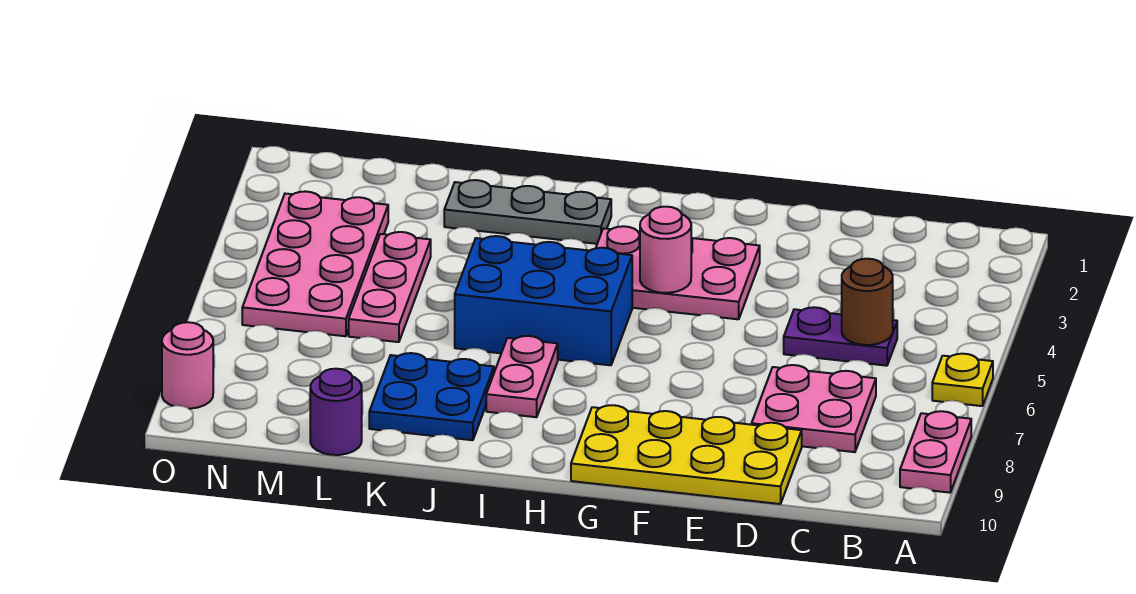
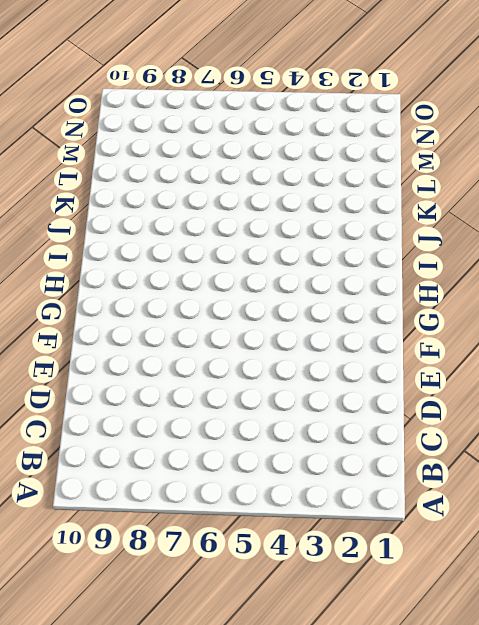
none -> yellow plate A6 level 1
none -> pink plate A8:A9 level 1
none -> purple plate C5:D5 level 1

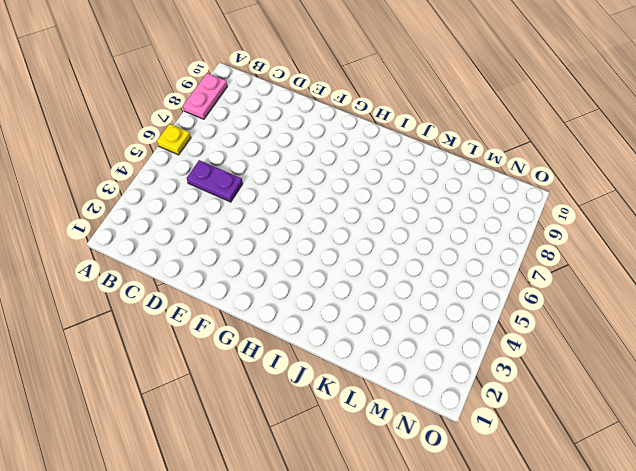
none -> pink plate C7:D8 level 1
none -> yellow plate D9:G10 level 1
none -> pink plate F3:H4 level 1

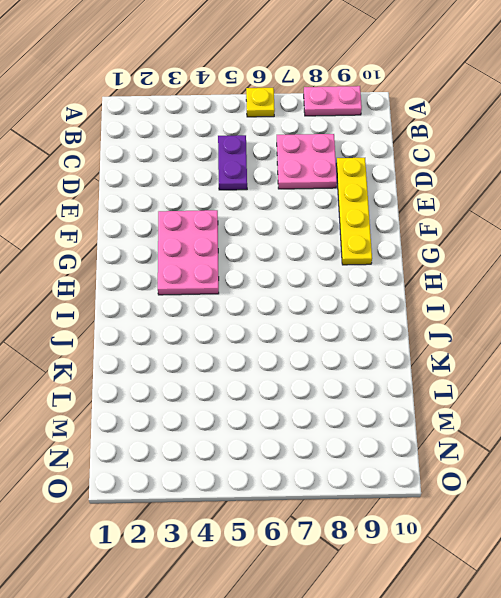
yellow plate D9:G9 level 1 -> yellow plate D9:G10 level 1
none -> blue brick H5:J6 level 1
none -> grey plate I2:K2 level 1
none -> pink plate I7:I8 level 1

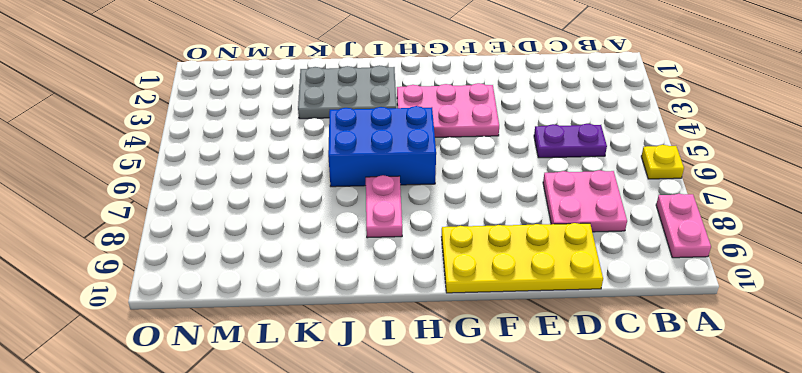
grey plate I2:K3 level 1 -> grey plate I2:K2 level 1
none -> blue plate J8:K9 level 1
none -> pink plate L4:L6 level 1
none -> purple round brick L10 level 1

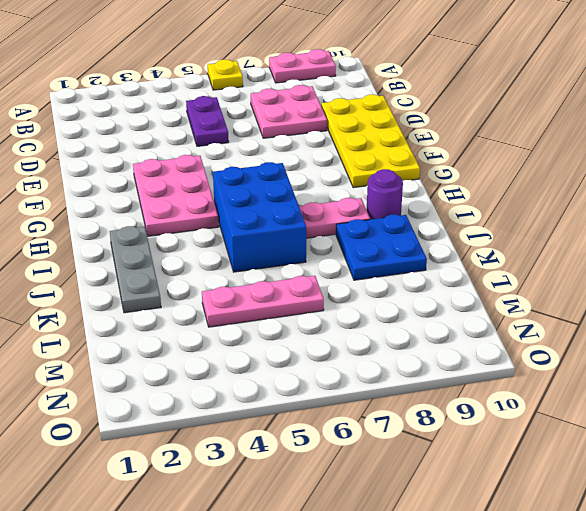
purple round brick I9 level 1 -> purple round brick L10 level 1
none -> pink plate M3:N6 level 1
none -> pink round brick O9 level 1
none -> brown round brick C5 level 2

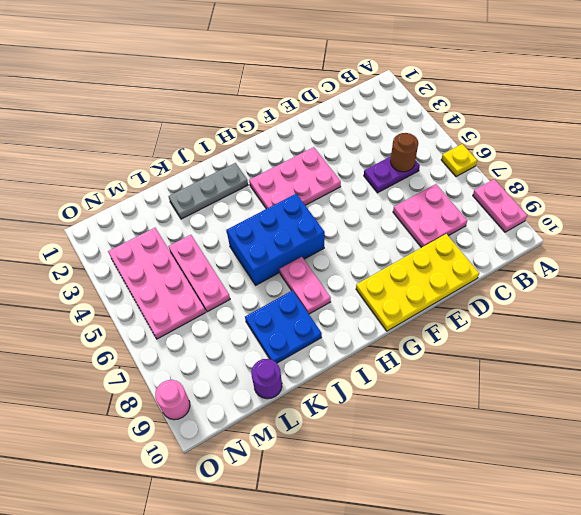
none -> pink round brick G4 level 2

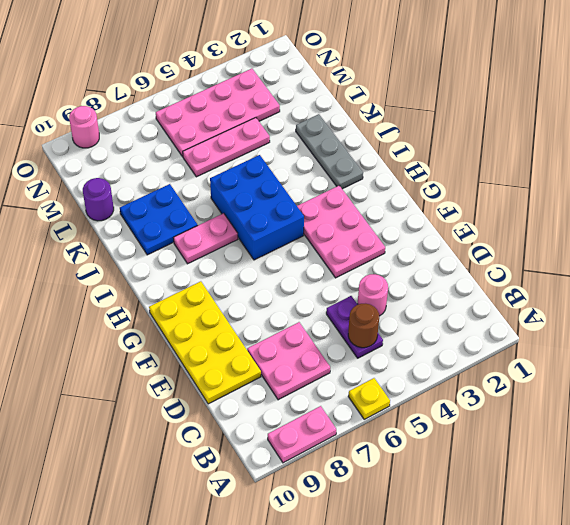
pink round brick D4 level 1 -> pink round brick G4 level 2

